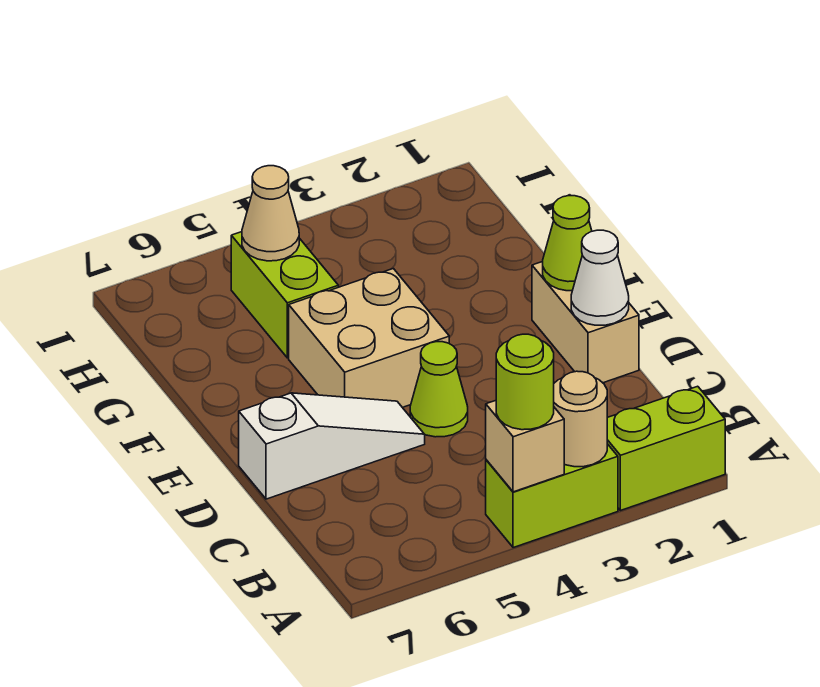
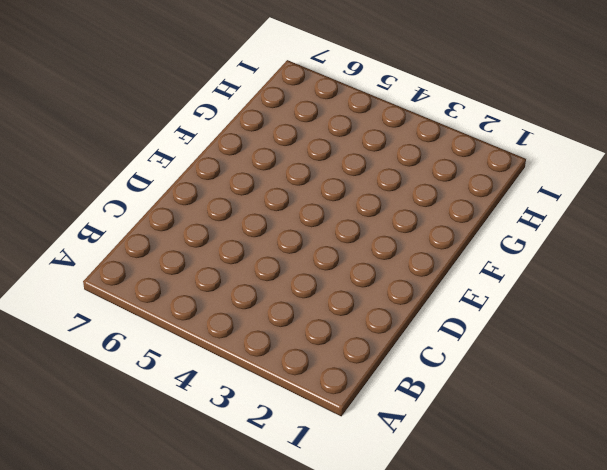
none -> lime brick A1:A2 level 1
none -> lime brick A3:A4 level 1
none -> tan brick D1:E1 level 1

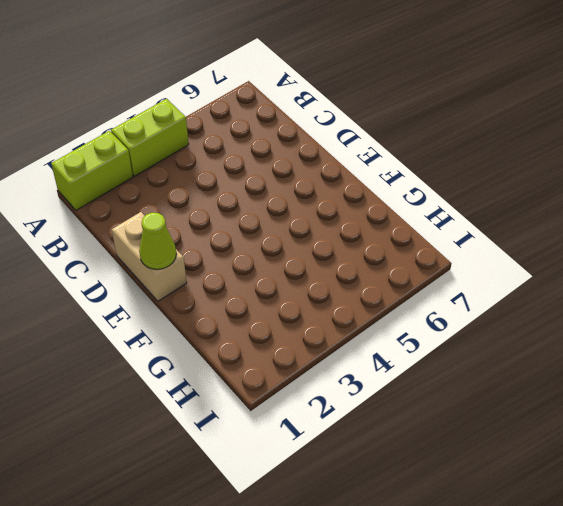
none -> lime cone D4 level 1
none -> white slope D5:D7 level 1 top 7
none -> tan brick E4:F5 level 1

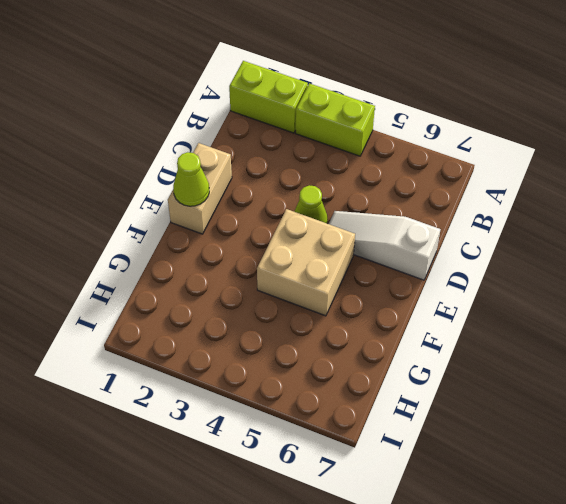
none -> lime brick G5:H5 level 1
none -> tan round brick A3 level 2
none -> tan brick A4 level 2

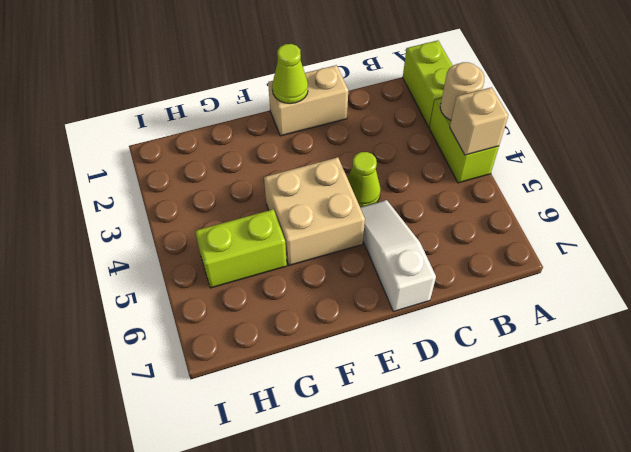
none -> white cone D1 level 2
none -> tan cone H5 level 2
none -> lime round brick A4 level 3

